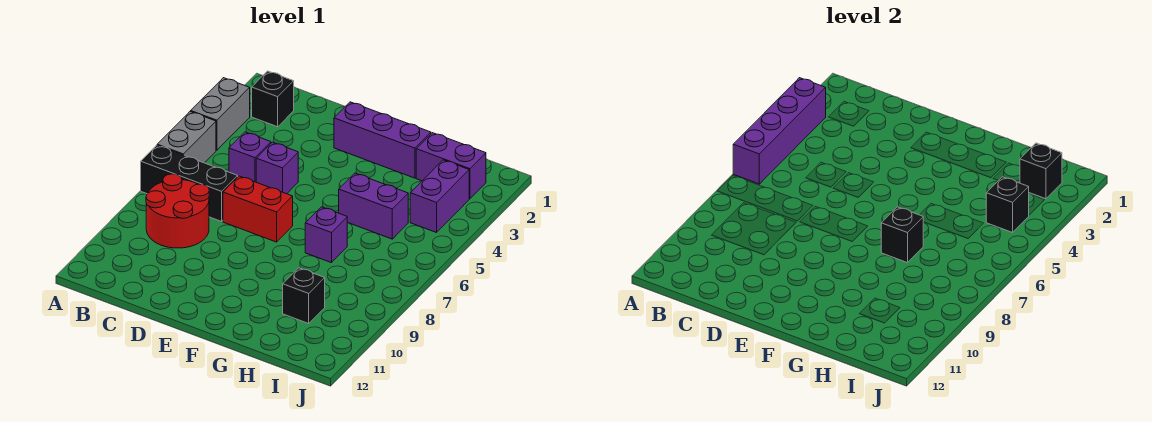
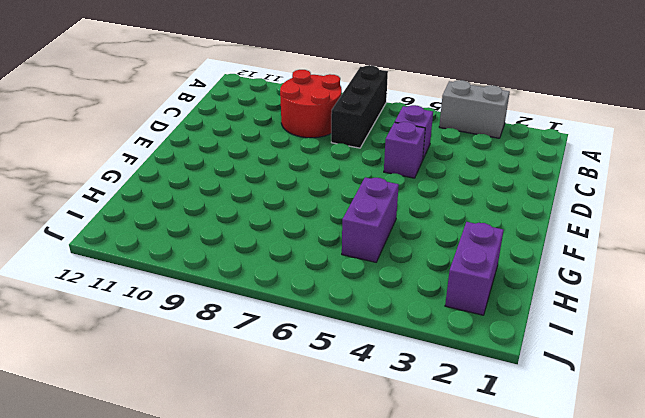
none -> grey brick A5:A6 level 1
none -> black brick B2 level 1
none -> red brick D7:E7 level 1

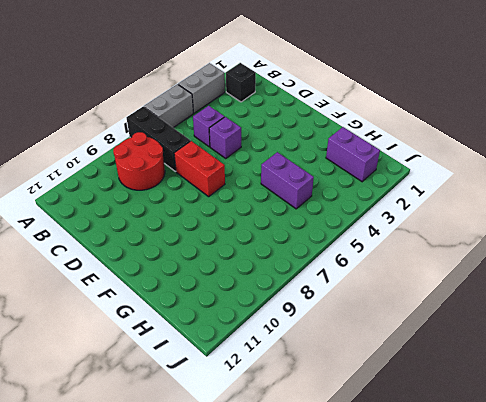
none -> purple brick E2:G2 level 1
none -> purple brick G7 level 1
none -> black brick H10 level 1

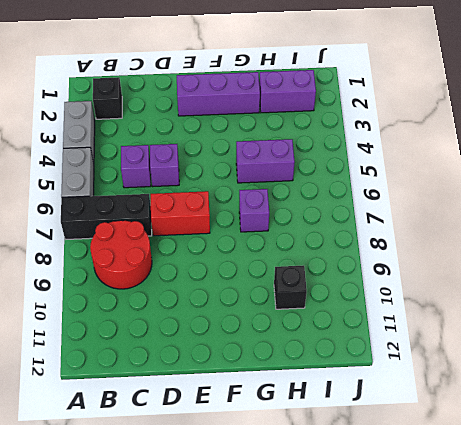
none -> purple brick I3:I4 level 1
none -> purple brick A3:A6 level 2
none -> black brick G7 level 2

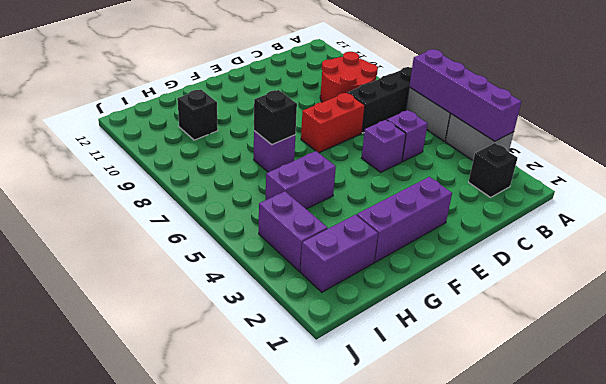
none -> black brick I2 level 2
none -> black brick I4 level 2

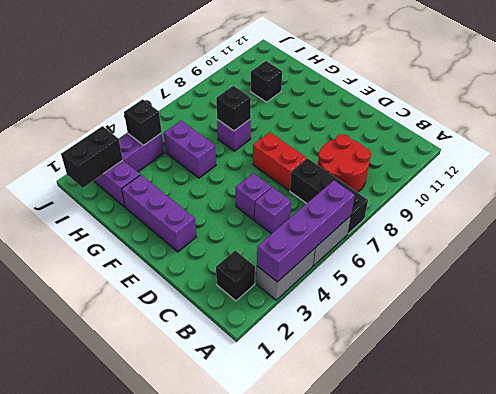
black brick I1:I2 level 2 -> black brick I2 level 2

